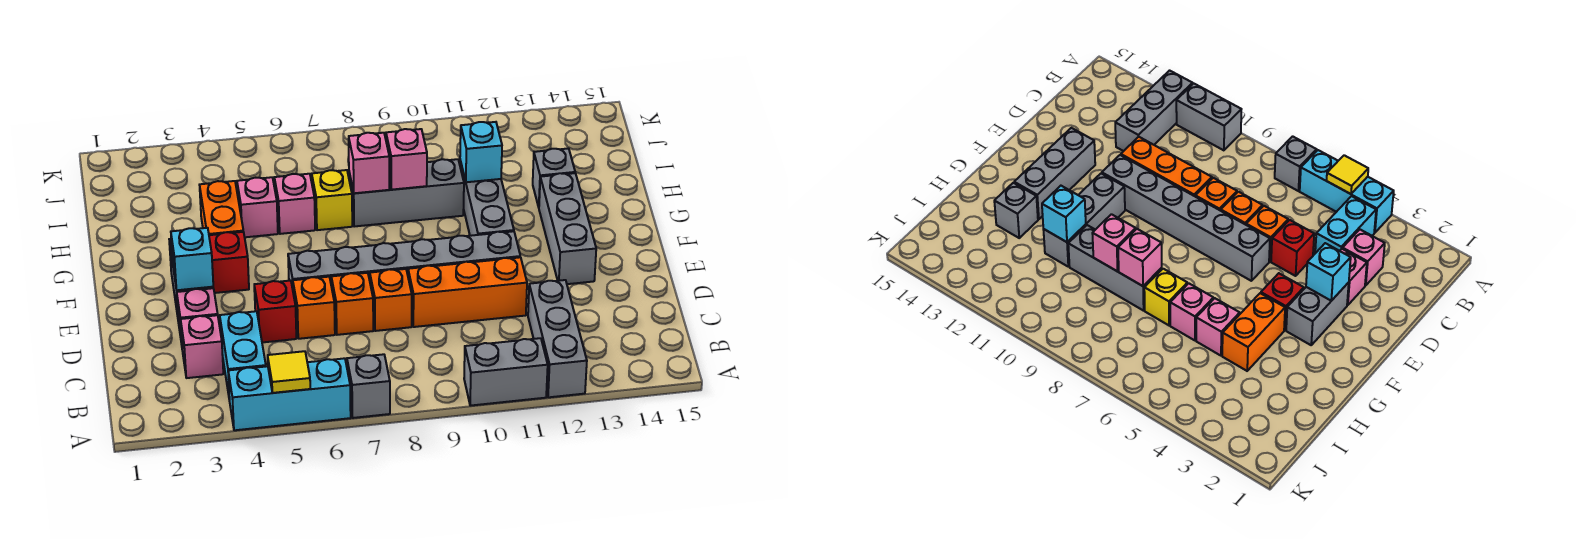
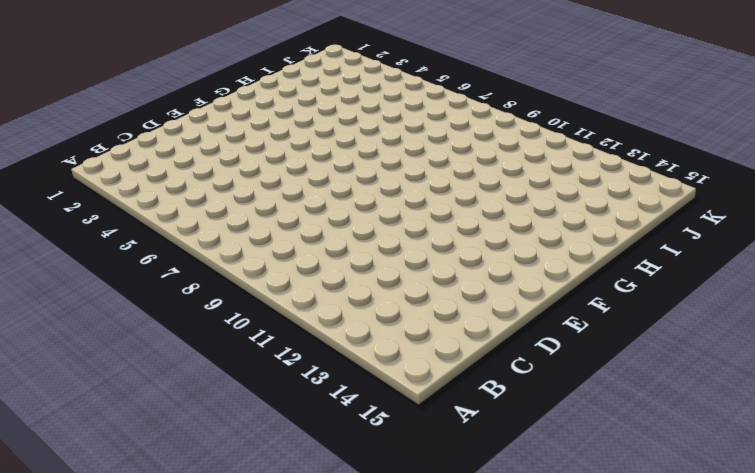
none -> cyan brick A4:A6 level 1
none -> grey brick A7 level 1
none -> grey brick A10:A11 level 1

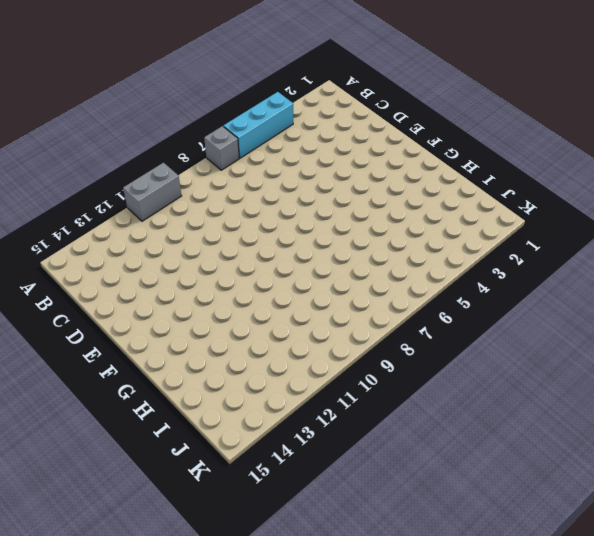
none -> grey brick A12:C12 level 1
none -> cyan brick B4:C4 level 1
none -> pink brick C3 level 1

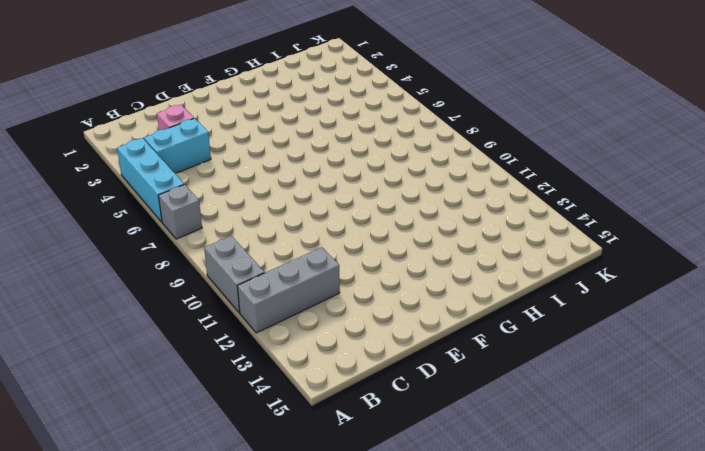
none -> pink brick D3 level 1
none -> red brick D5 level 1
none -> orange brick D6 level 1

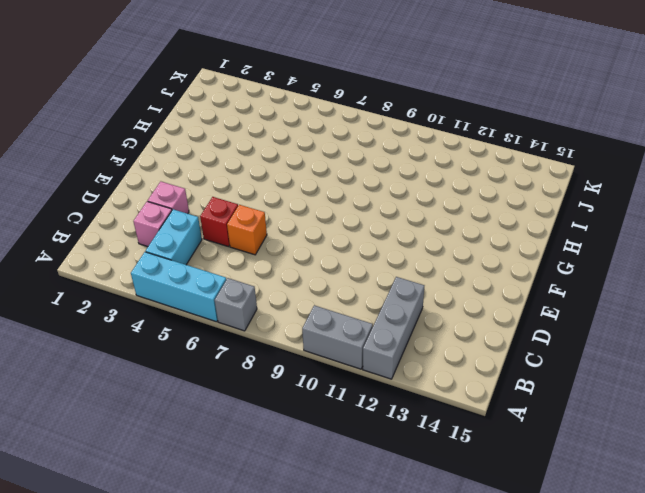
none -> orange brick D7 level 1
none -> orange brick D8 level 1
none -> orange brick D9:D11 level 1

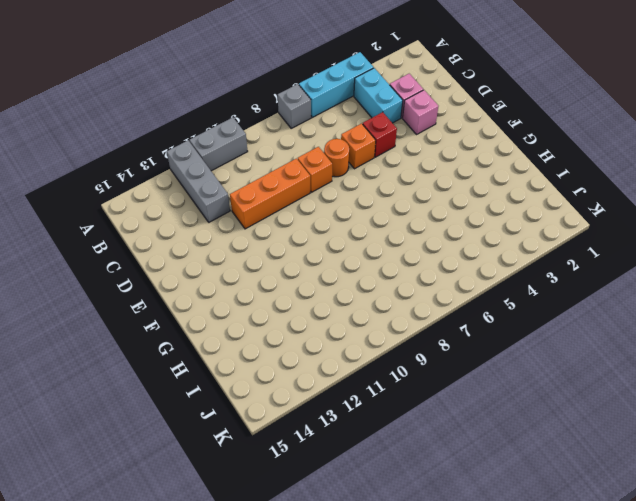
orange round brick D7 level 1 -> orange brick D7 level 1
none -> grey brick E3:F3 level 1
none -> grey brick E6:E11 level 1
none -> grey brick E13:G13 level 1

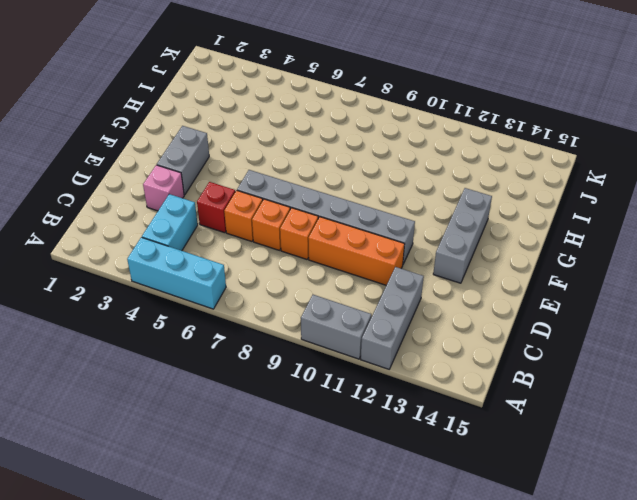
none -> grey brick A7 level 1
none -> pink brick C3 level 1
none -> red brick F4 level 1

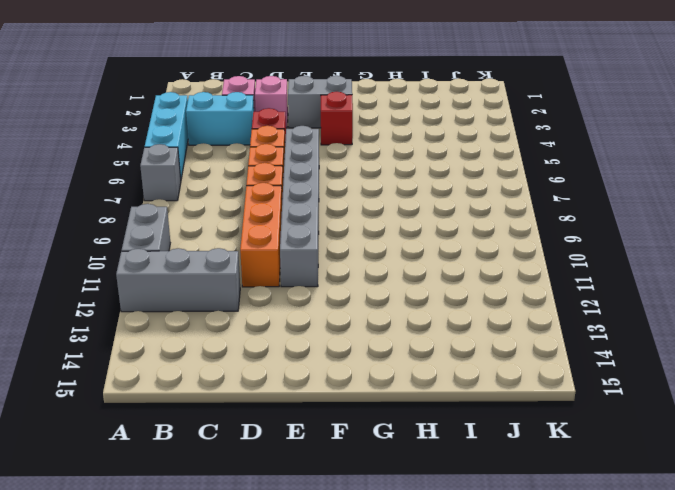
none -> grey brick E13:G13 level 1
none -> grey brick F11:H11 level 1
none -> orange brick G4:H4 level 1

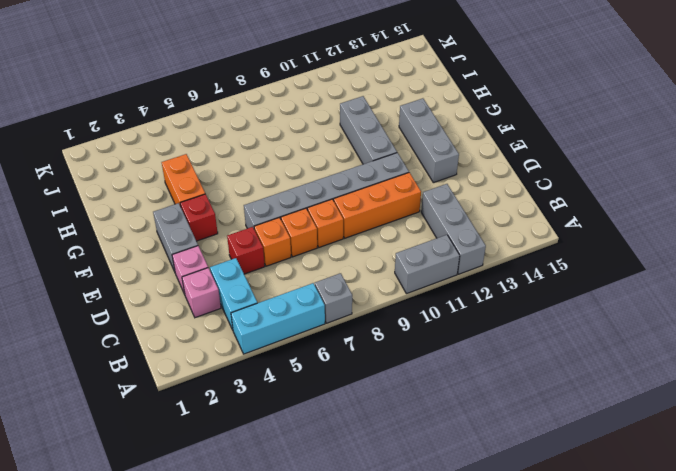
none -> pink brick H5 level 1
none -> pink brick H6 level 1
none -> yellow brick H7 level 1

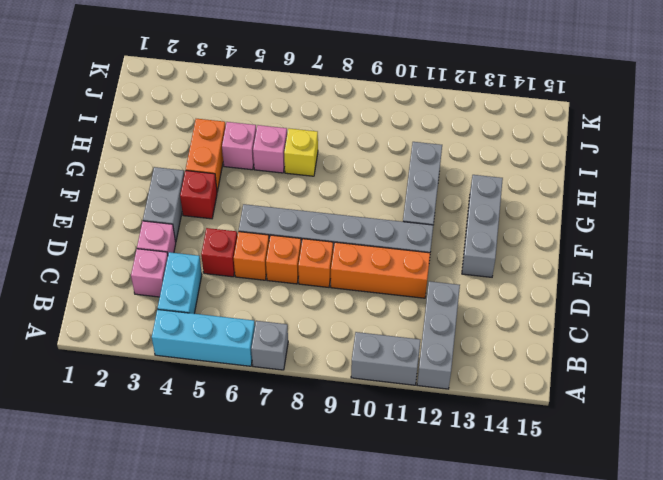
none -> grey brick H8:H10 level 1
none -> grey brick H13 level 1
none -> yellow tile A5 level 2

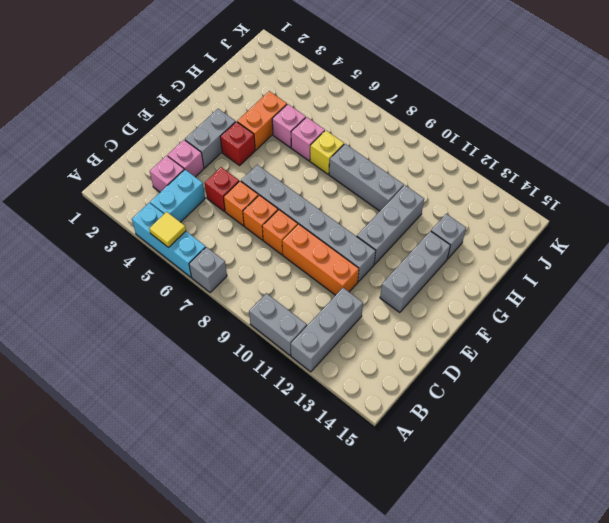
none -> cyan brick E3 level 2
none -> pink brick H8 level 2
none -> pink brick H9 level 2

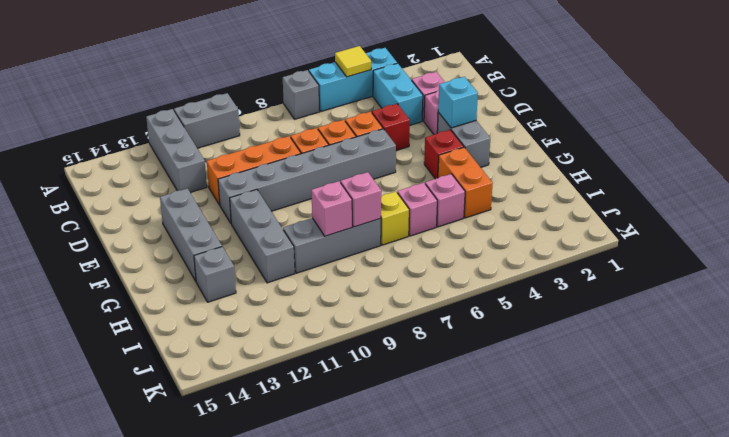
none -> cyan brick H11 level 2

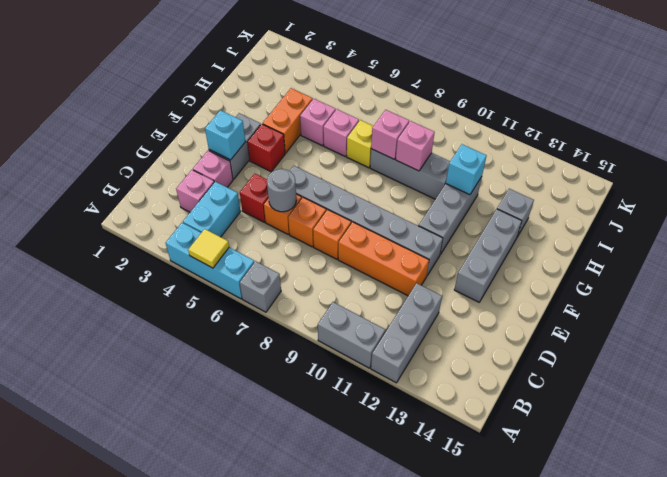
grey round brick D6 level 2 -> none

